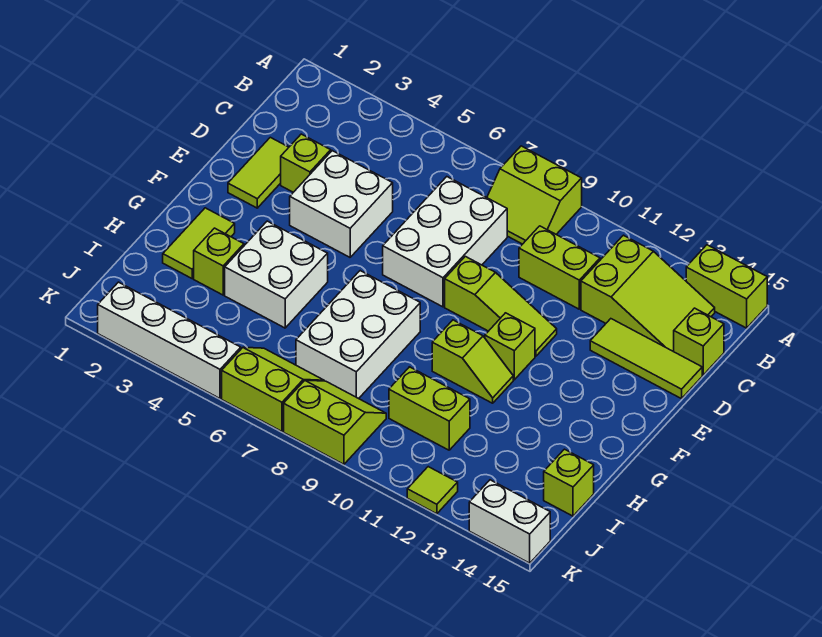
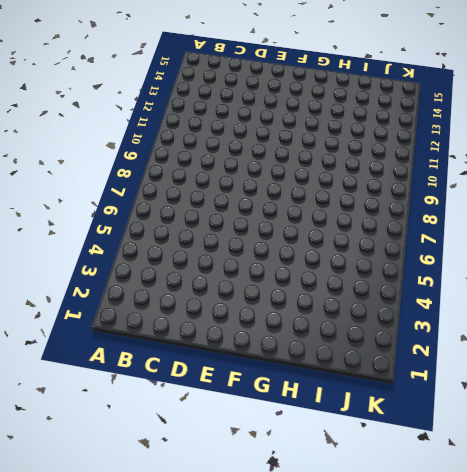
none -> lime slope A8:B9 level 1 top A
none -> lime brick A14:A15 level 1
none -> lime slope B12:C14 level 1 top 12

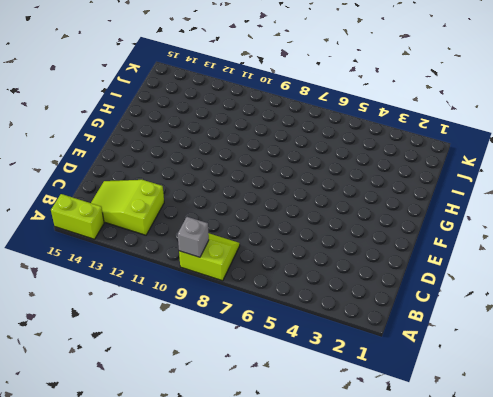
grey brick A9 level 2 -> none
none -> white brick C7:E8 level 1
none -> lime brick C10:C11 level 1
none -> lime brick C15 level 1

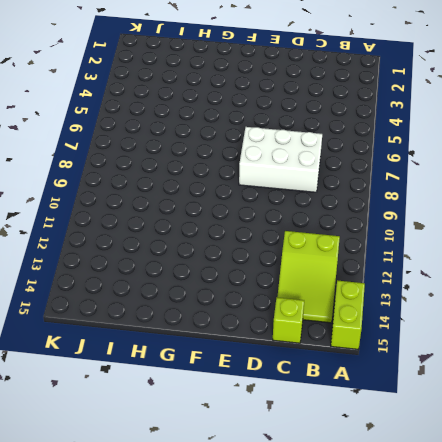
none -> lime slope A8:B9 level 1 top A
none -> lime brick C10:C11 level 1
none -> lime tile D2:E2 level 1

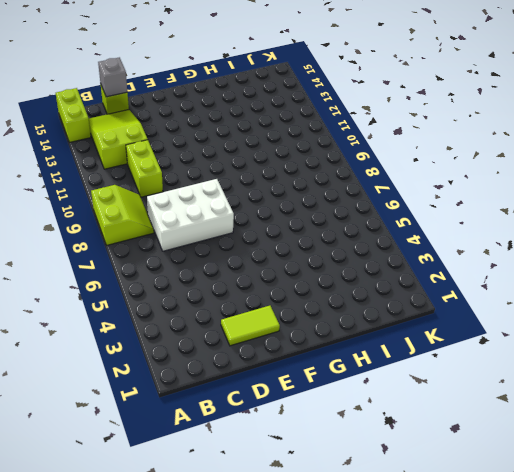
grey brick C15 level 2 -> none
none -> lime brick D3 level 1
none -> white brick D4:E5 level 1
none -> lime tile D13:D15 level 1

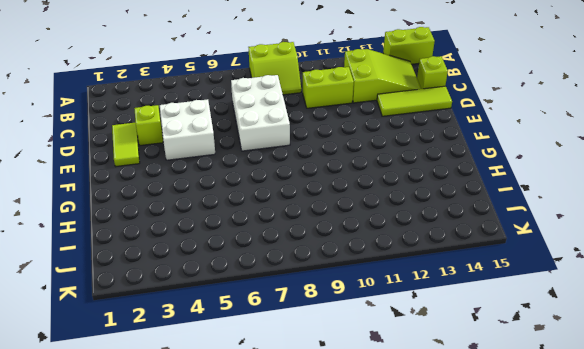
none -> lime slope E9:E11 level 1 top 9
none -> lime brick F11 level 1
none -> lime tile G2:H2 level 1

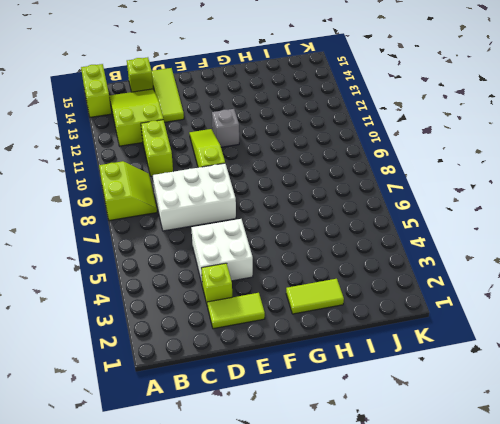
grey brick F11 level 1 -> lime brick F11 level 1
none -> white brick G4:H5 level 1
none -> white brick G7:I8 level 1
none -> lime slope G10:G11 level 1 top 10

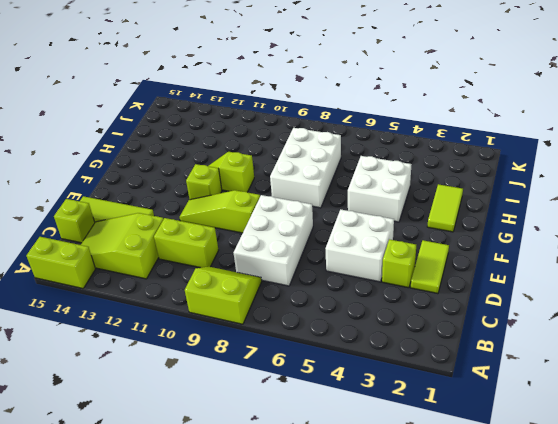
none -> lime brick H3 level 1
none -> lime brick I10:I11 level 1
none -> lime brick I15 level 1

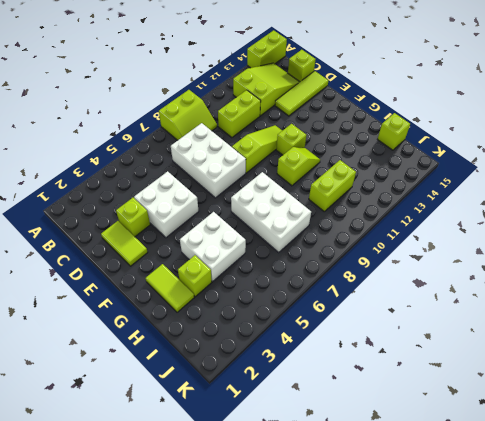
none -> lime slope J6:K7 level 1 top K
none -> lime slope J8:K9 level 1 top K
none -> white brick K2:K5 level 1

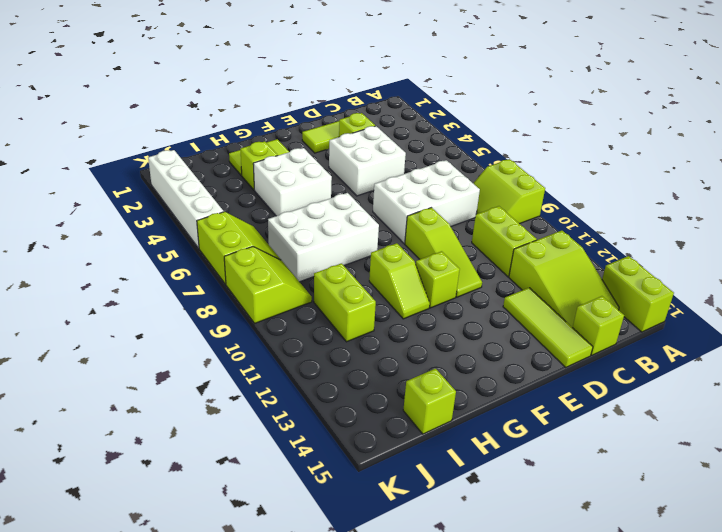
none -> lime tile K12 level 1
none -> white brick K14:K15 level 1

